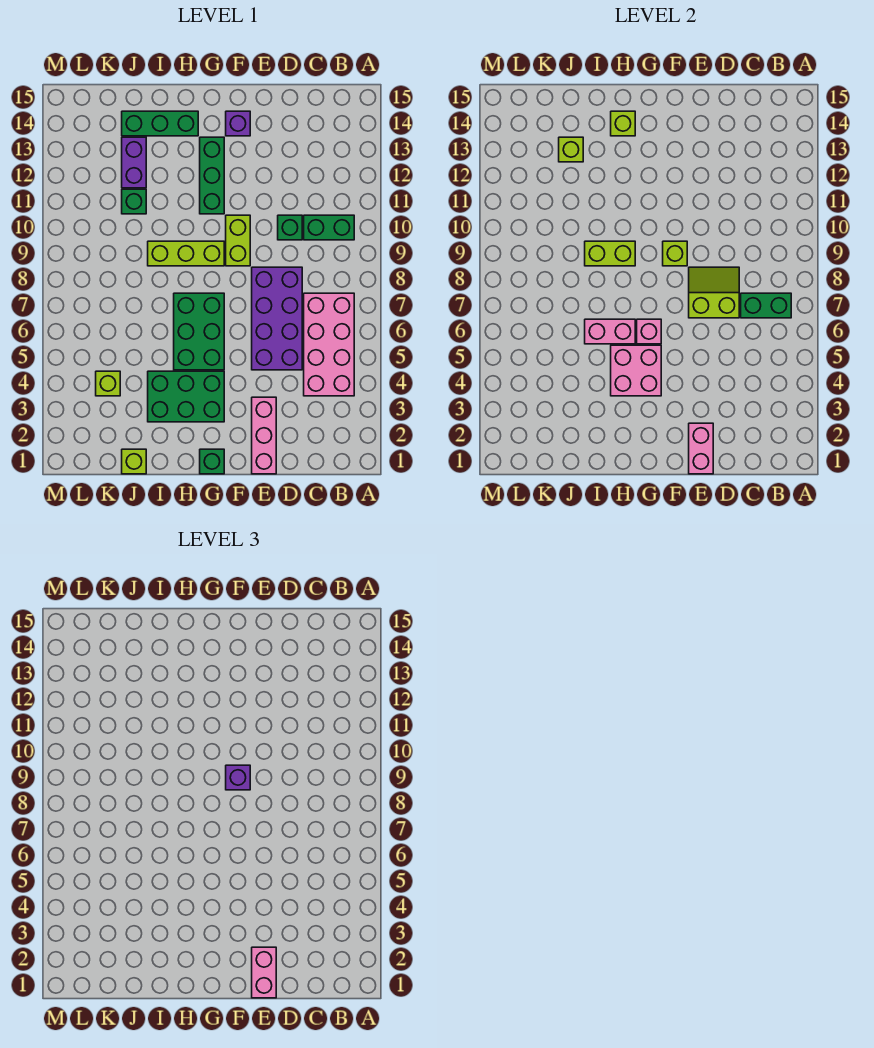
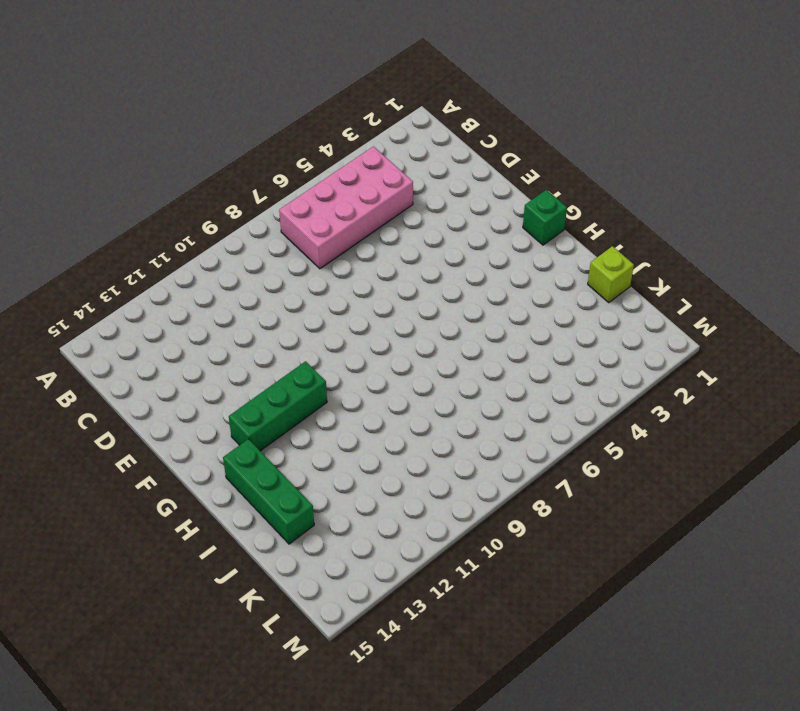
none -> green brick B10:C10 level 1
none -> purple brick D5:E8 level 1
none -> green brick D10 level 1

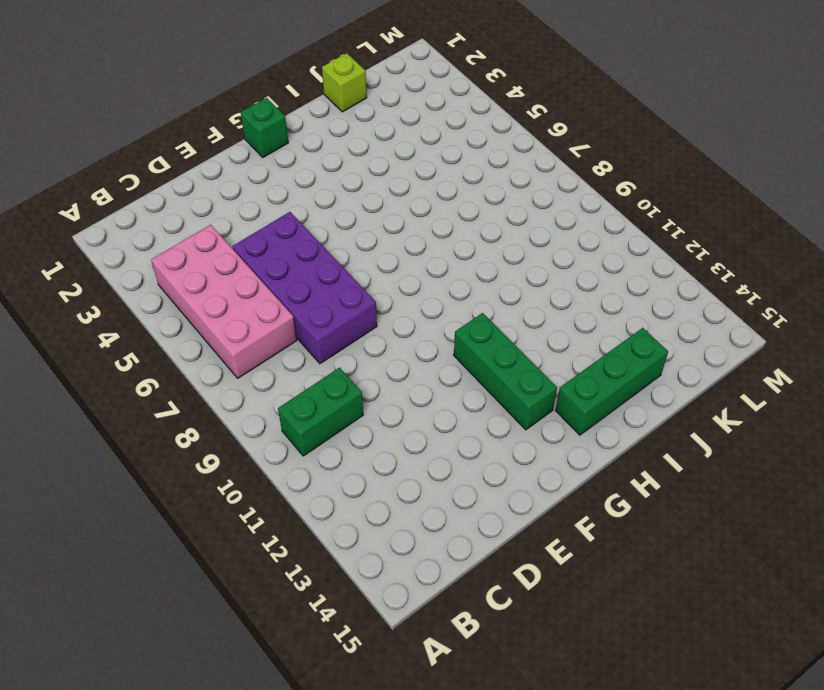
none -> green brick D10 level 1
none -> pink brick E1:E3 level 1
none -> lime brick F9:F10 level 1

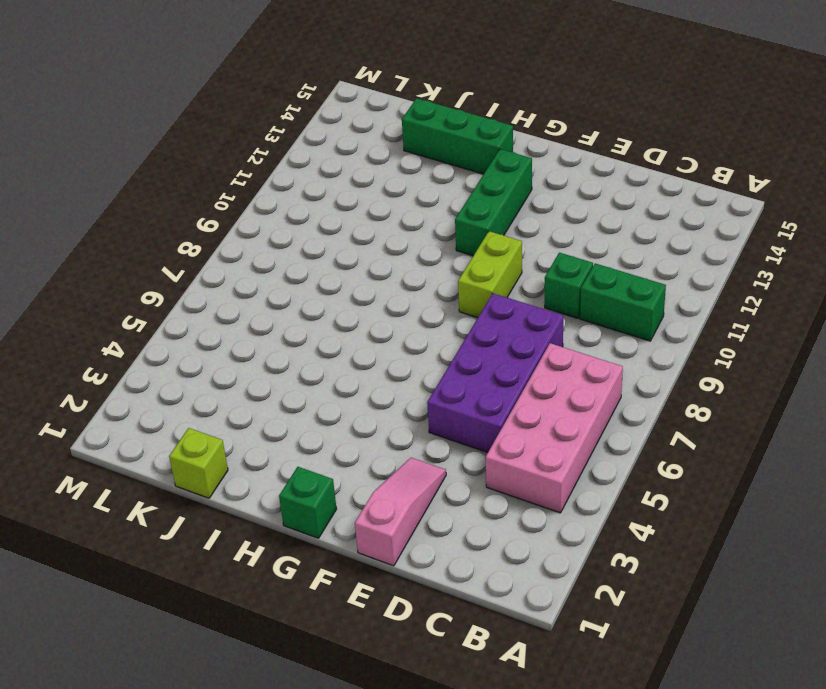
pink slope E1:E3 level 1 top 1 -> pink brick E1:E3 level 1
none -> purple brick F14 level 1
none -> green brick G3:I4 level 1
none -> green brick G5:H7 level 1

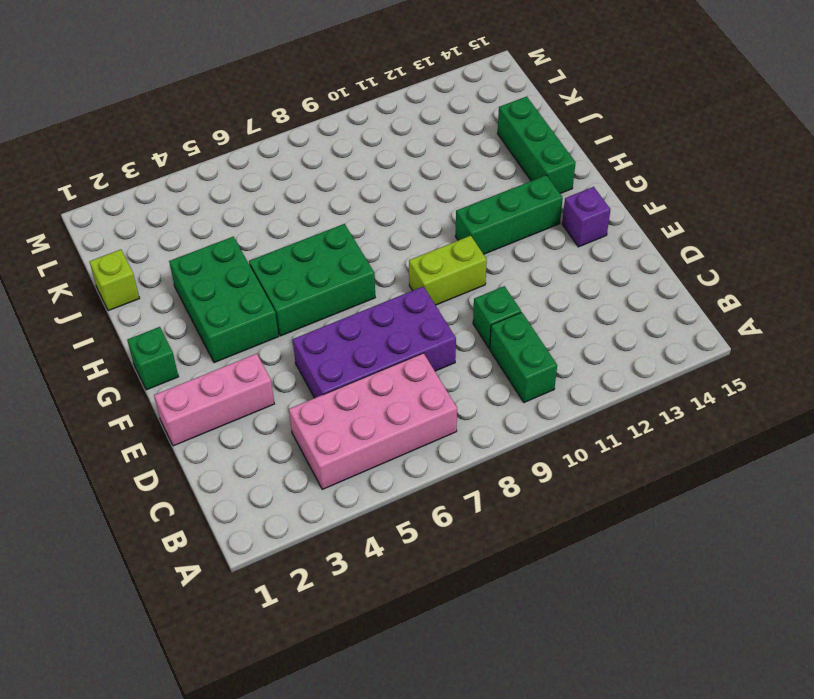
none -> lime brick G9:I9 level 1
none -> green brick J11 level 1
none -> purple brick J12:J13 level 1

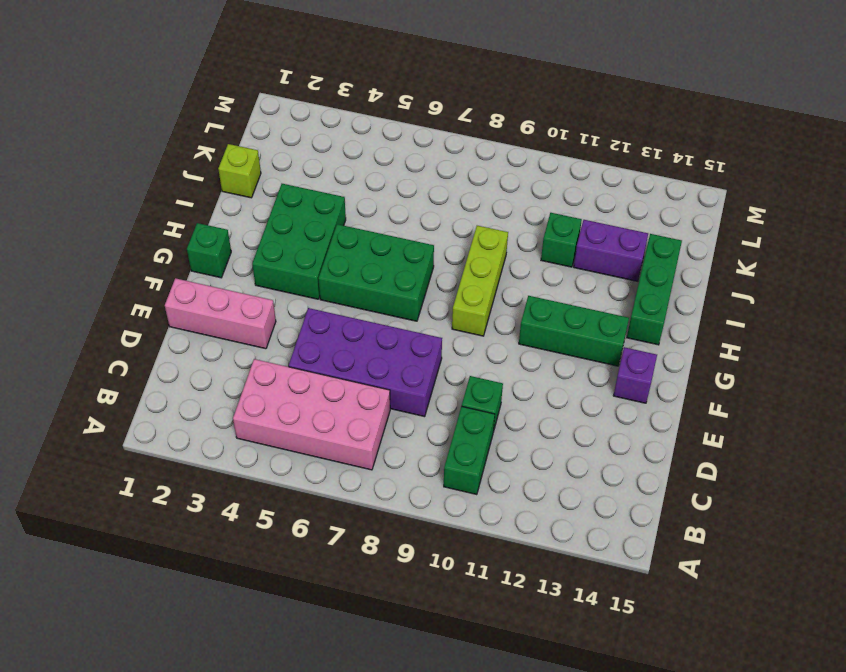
none -> lime brick F9:F10 level 1
none -> lime brick K4 level 1
none -> green brick B7:C7 level 2

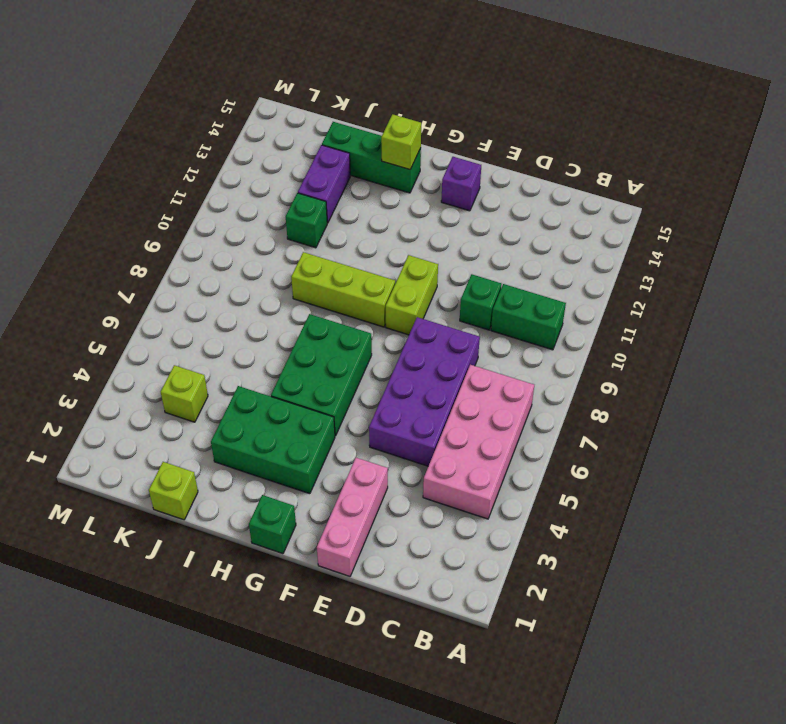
none -> green brick G11:G13 level 1
none -> green brick B7:C7 level 2
none -> lime slope D7:E8 level 2 top 7

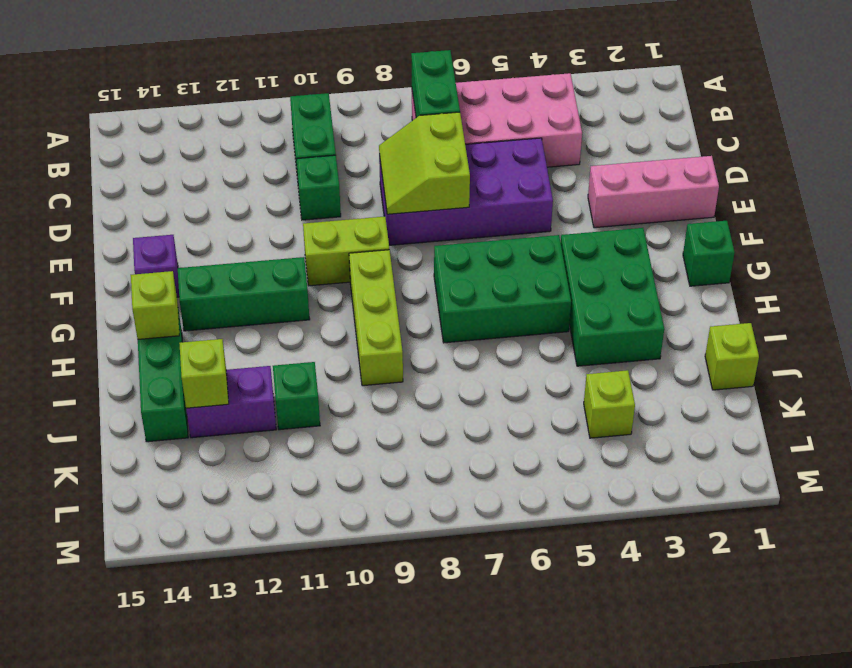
none -> pink brick E1:E2 level 2
none -> lime brick F9 level 2
none -> pink brick G4:H5 level 2

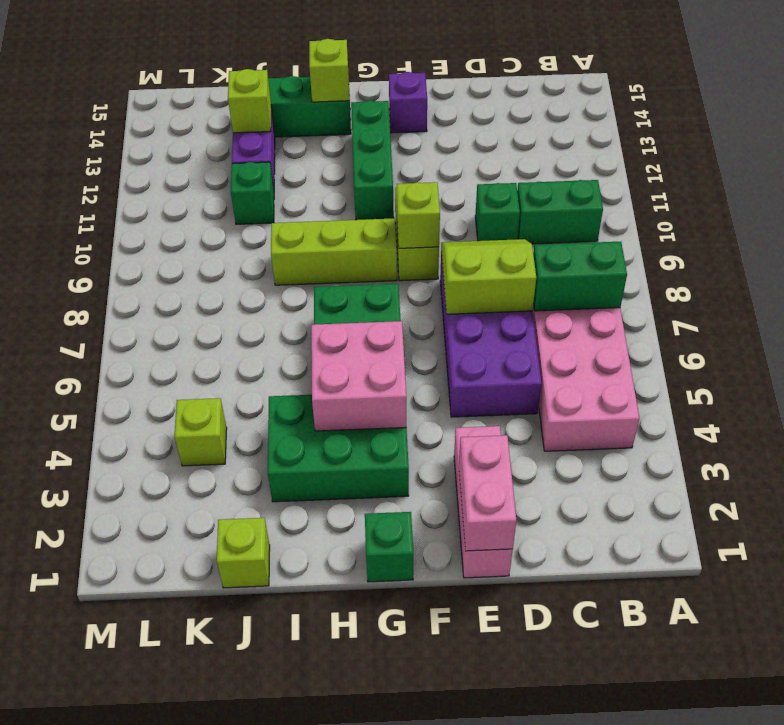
none -> pink brick G6 level 2
none -> pink brick H6:I6 level 2
none -> lime brick H9:I9 level 2

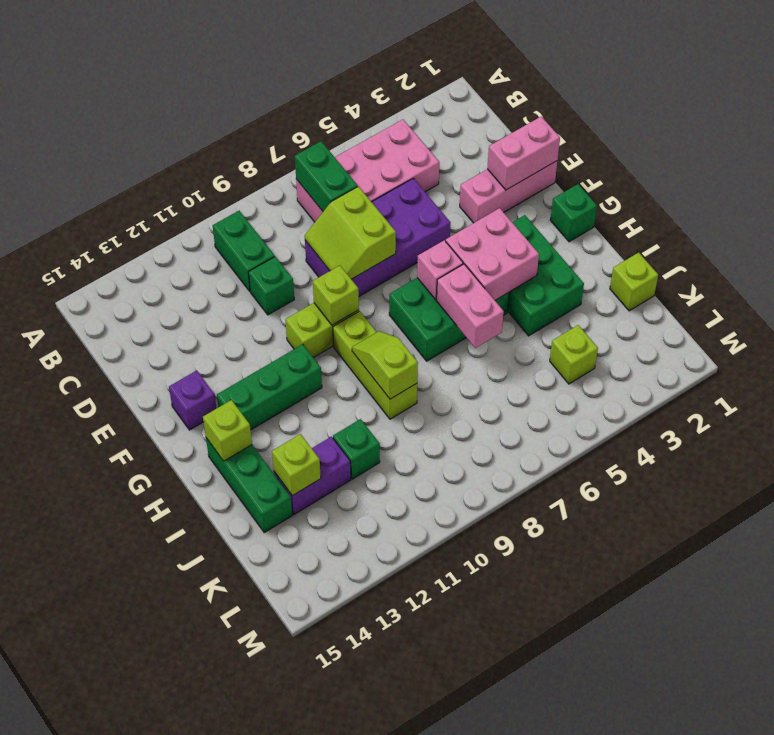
lime slope H9:I9 level 2 top I -> lime brick H9:I9 level 2
none -> pink brick E1:E2 level 3
none -> purple brick F9 level 3

